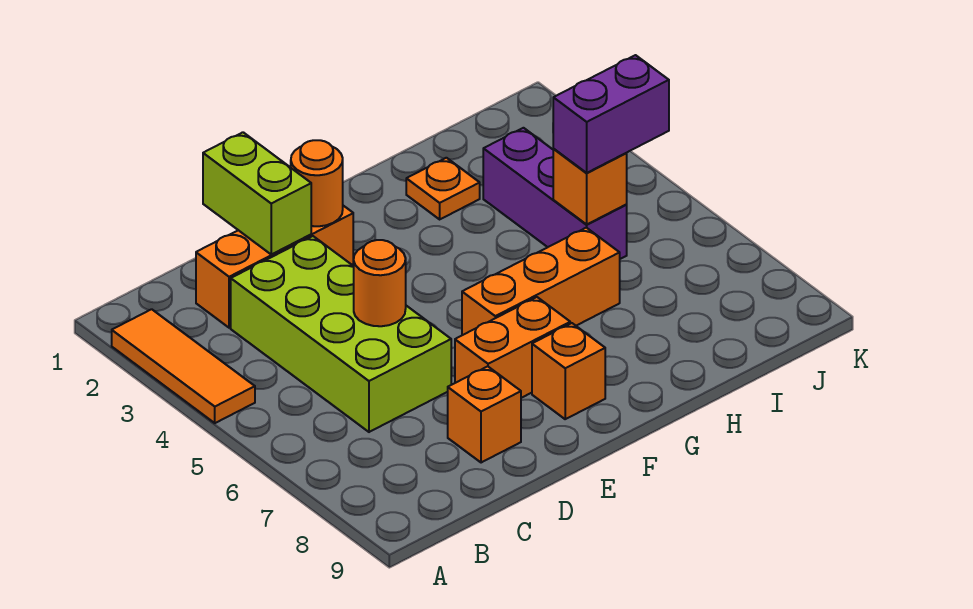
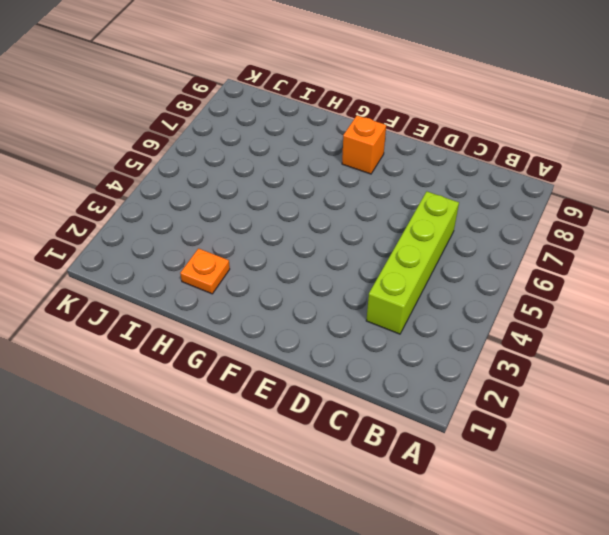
lime brick C3:C6 level 1 -> lime brick C3:D6 level 1
none -> orange tile A2:A4 level 1
none -> orange brick C2:E2 level 1
none -> orange brick D8 level 1

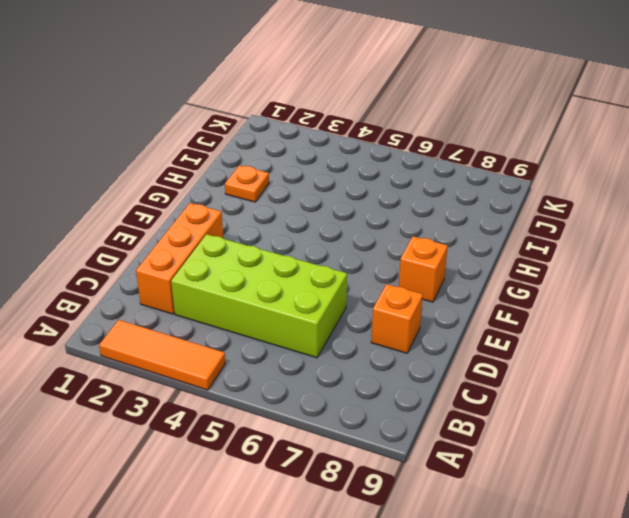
none -> orange brick E7:F7 level 1
none -> orange brick F6:H6 level 1
none -> purple brick I3:I5 level 1

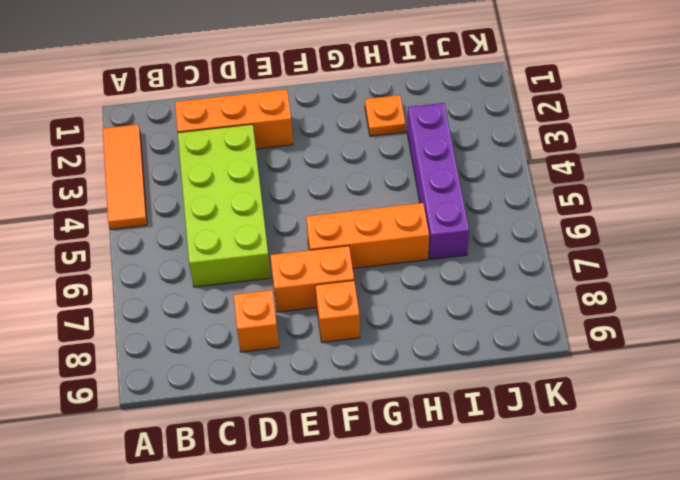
purple brick I3:I6 level 1 -> purple brick I3:I5 level 1
none -> lime brick D1:D2 level 2
none -> orange round brick D5 level 2
none -> orange round brick E2 level 2

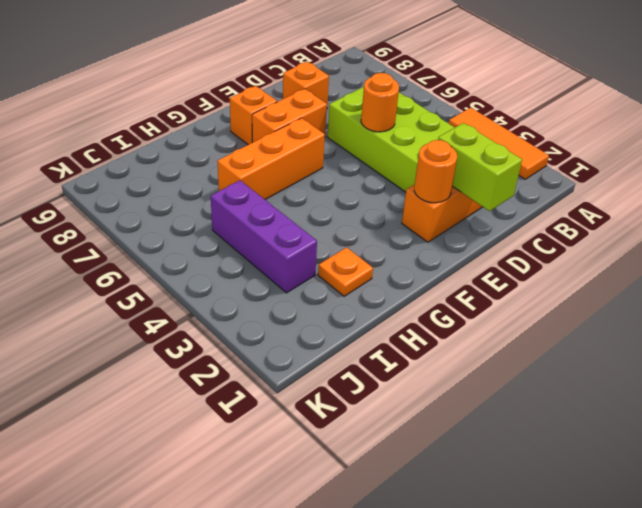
none -> orange brick I5 level 2
none -> purple brick I5:J5 level 3

